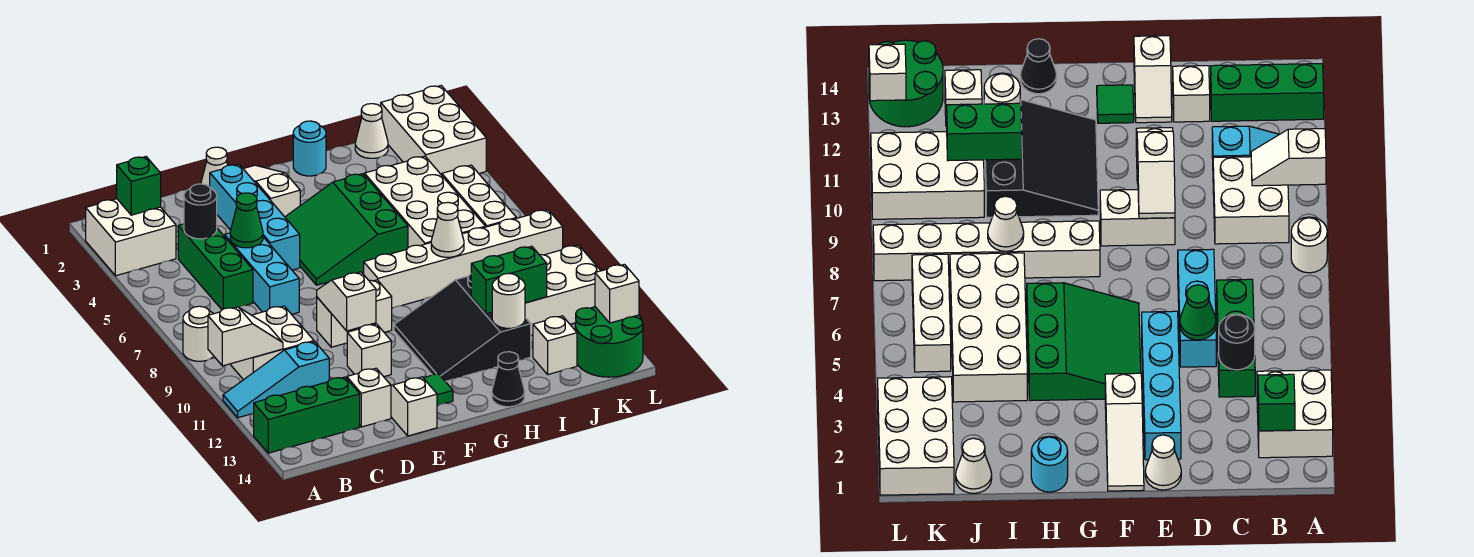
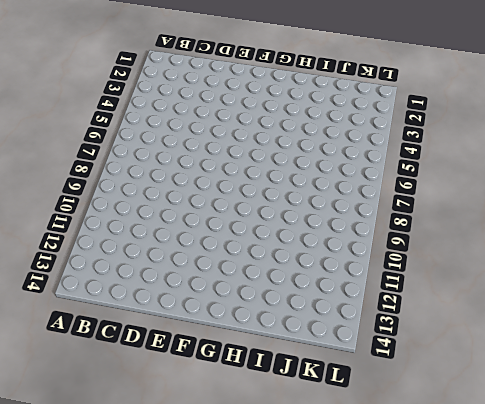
none -> white brick A2:B3 level 1
none -> white round brick A8 level 1
none -> cyan slope A11:C11 level 1 top C
none -> green brick A13:C13 level 1

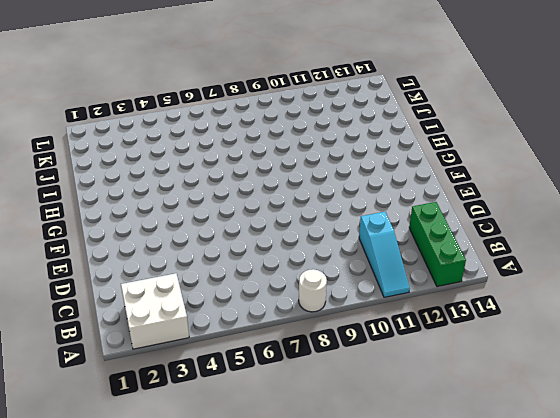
none -> white brick B9:C10 level 1
none -> green brick C4:C6 level 1
none -> cyan brick D5:D7 level 1
none -> white brick D13 level 1

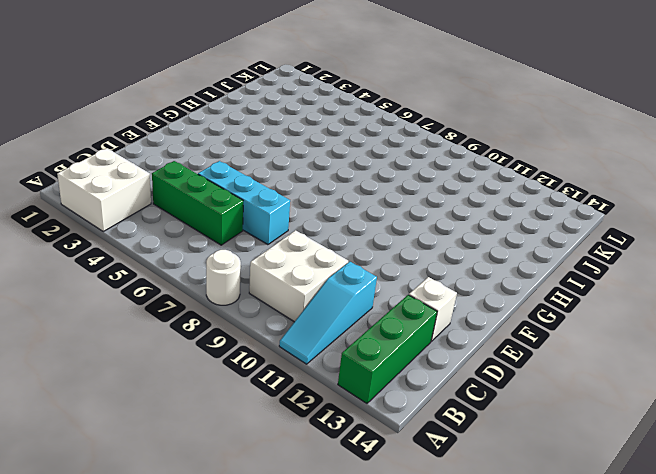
none -> white cone E1 level 1
none -> cyan brick E2:E5 level 1
none -> white brick E9:F9 level 1
none -> white brick E11 level 1

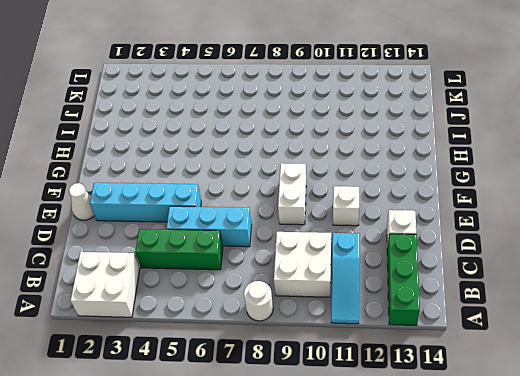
none -> white slope E13:E14 level 1 top 14
none -> white slope F1:F3 level 1 top 3
none -> green slope F4:H6 level 1 top H
none -> green tile F13 level 1

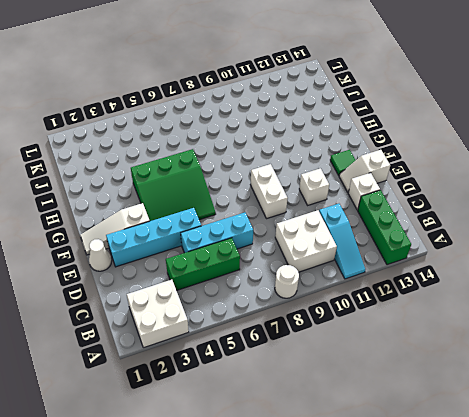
none -> white brick G8:L8 level 1
none -> black slope G10:I12 level 1 top I
none -> cyan round brick H1 level 1
none -> black cone H14 level 1

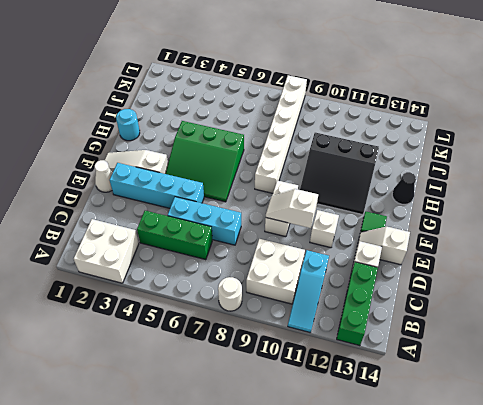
none -> white brick I4:J7 level 1
none -> white cone J1 level 1
none -> white brick J10:L11 level 1
none -> white brick J13 level 1

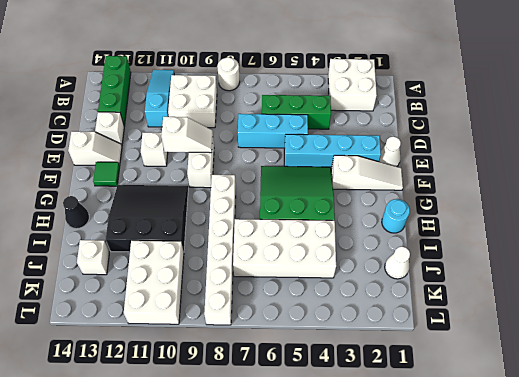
none -> white brick K1:L3 level 1
none -> white brick K5:K7 level 1
none -> green round brick K13:L14 level 1
none -> white slope A10:B10 level 2 top A

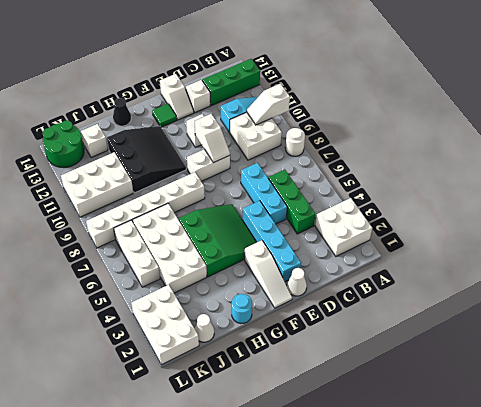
none -> green brick B2 level 2
none -> black round brick C4 level 2
none -> green cone D5 level 2
none -> white cone I8 level 2

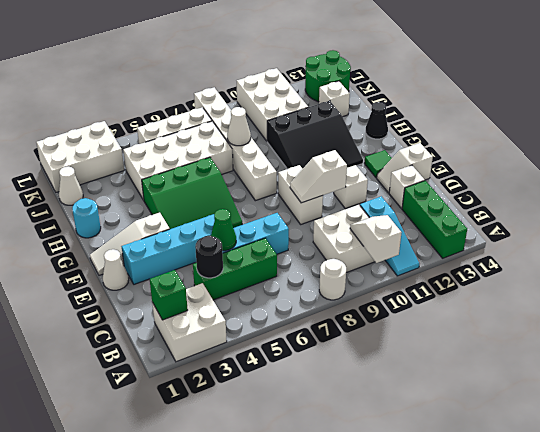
none -> green brick I11:J11 level 2
none -> white round brick I12 level 2
none -> white brick L13 level 2

